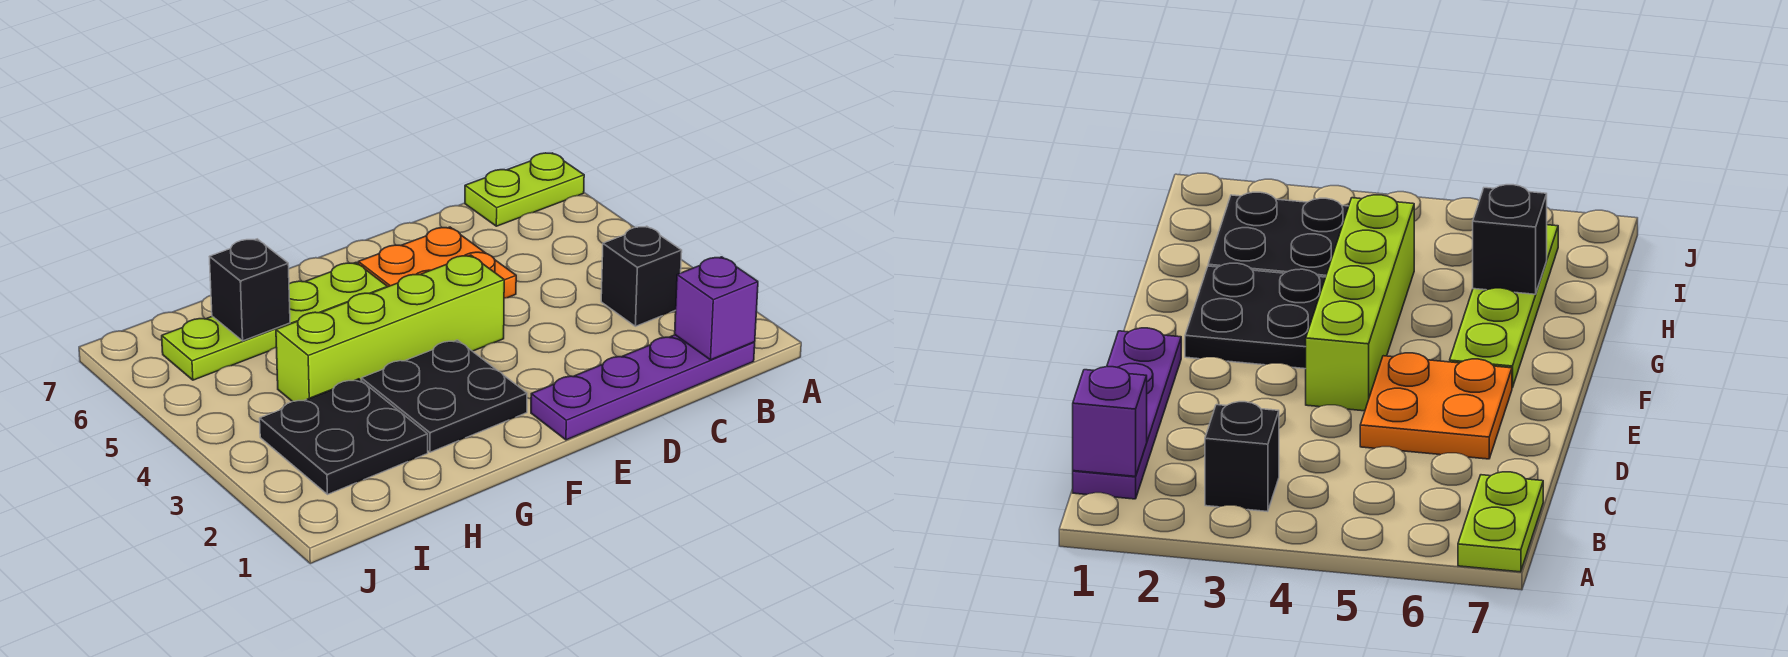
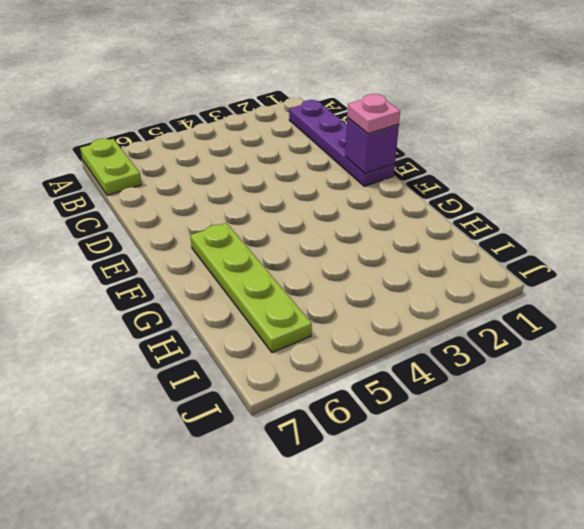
purple brick E1 level 2 -> purple brick B1 level 2
pink plate E1 level 3 -> none
none -> black brick B3 level 1
none -> orange plate D5:E6 level 1

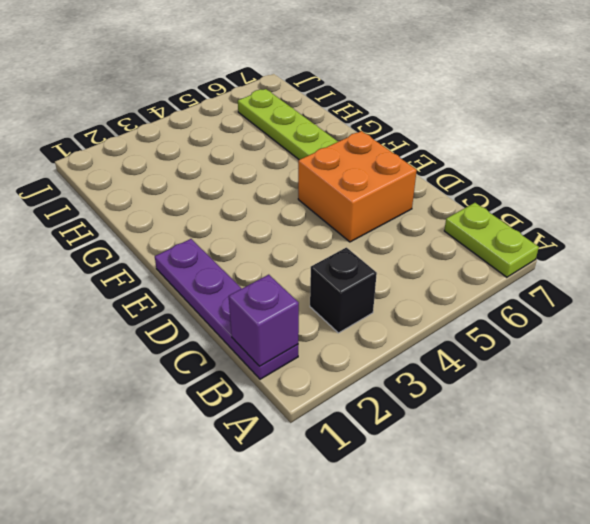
orange brick D5:E6 level 1 -> orange plate D5:E6 level 1
none -> lime brick E4:H4 level 1
none -> black plate F2:G3 level 1

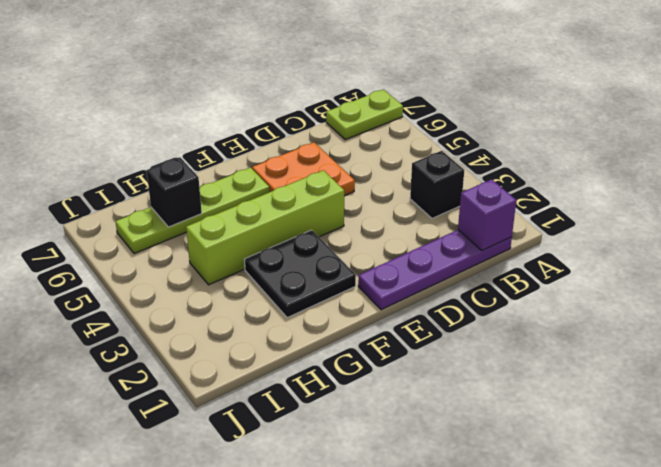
none -> black plate H2:I3 level 1

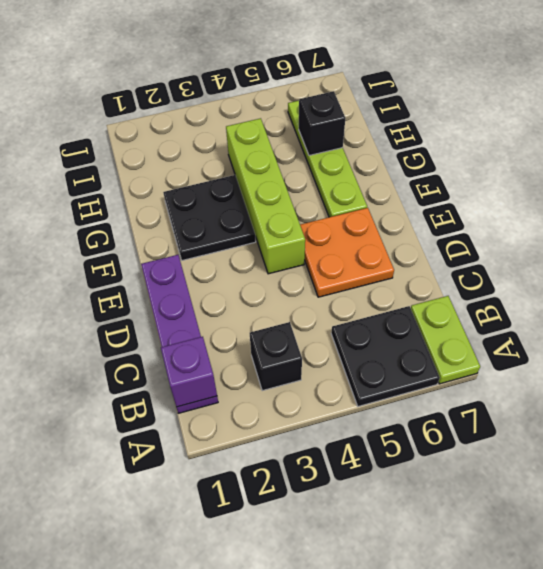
black plate A5:B6 level 1 -> black plate H2:I3 level 1

